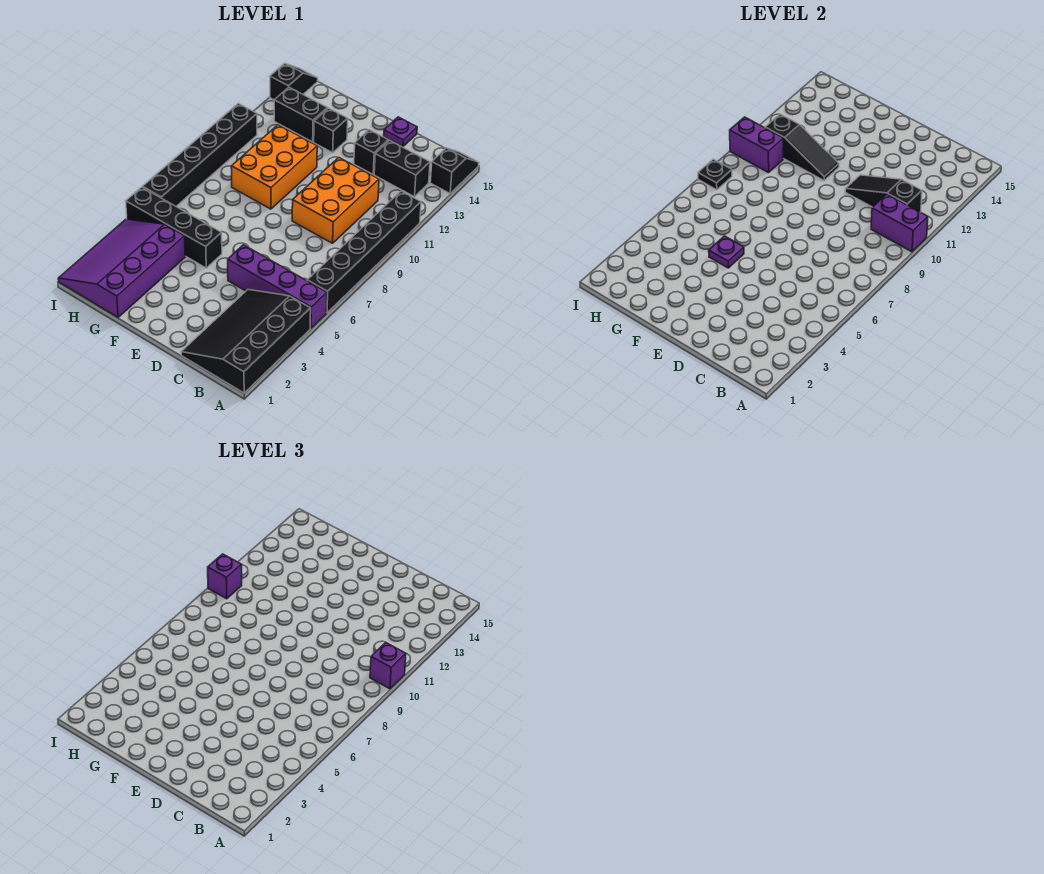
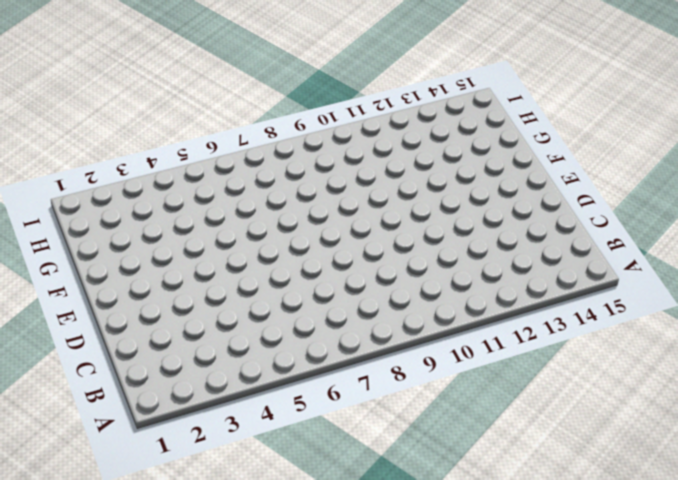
none -> black slope A1:C4 level 1 top A
none -> purple brick A5:D5 level 1
none -> black brick A6:A11 level 1

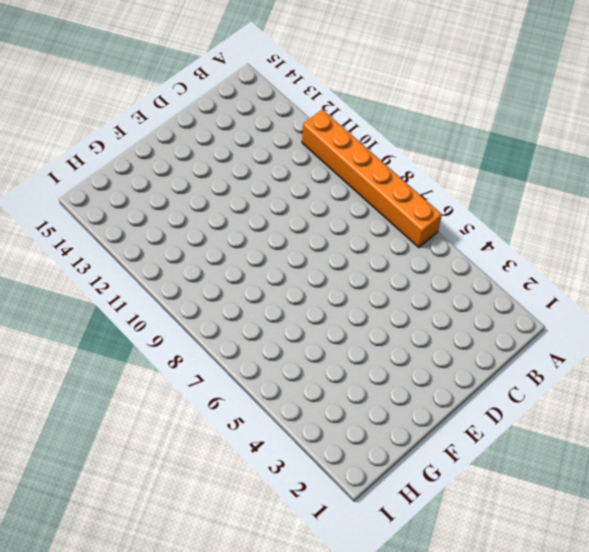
orange brick A6:A11 level 1 -> black brick A6:A11 level 1
none -> black slope A1:C4 level 1 top A
none -> purple brick A5:D5 level 1
none -> black slope A14:A15 level 1 top 14

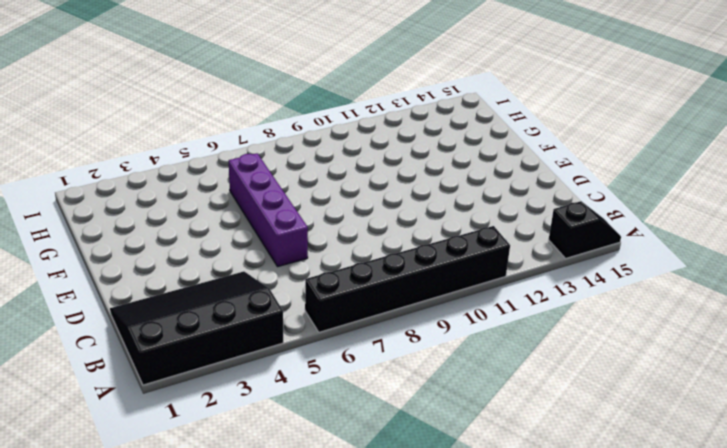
purple brick D6:G6 level 1 -> purple brick A5:D5 level 1
none -> black brick B13:C13 level 1
none -> orange brick C9:D11 level 1
none -> black brick D13 level 1

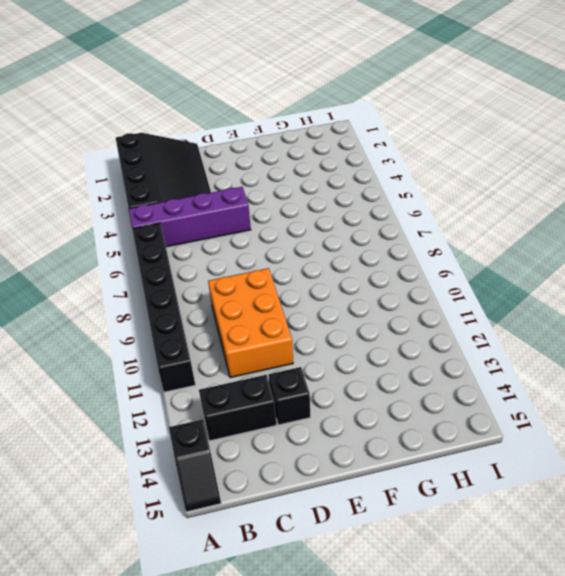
none -> purple plate D15 level 1
none -> black brick F5:I5 level 1
none -> orange brick F9:G11 level 1

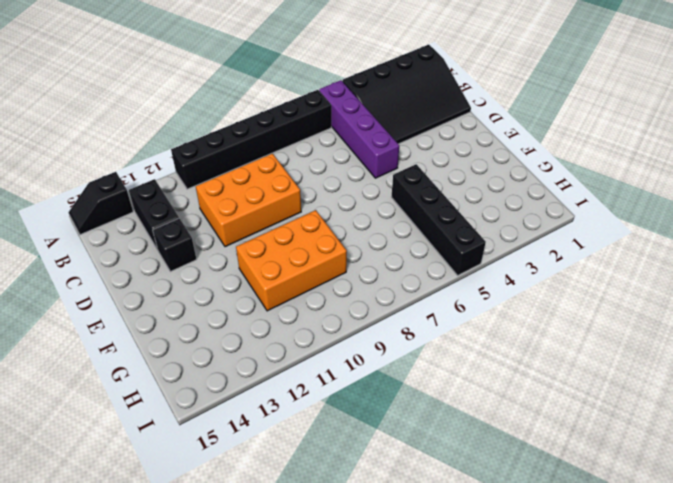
none -> purple plate D15 level 1
none -> black brick F13 level 1
none -> purple slope G1:I4 level 1 top G

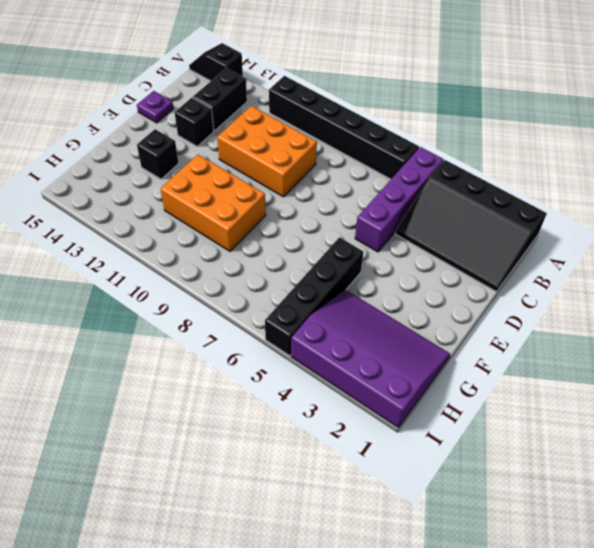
purple slope G1:I4 level 1 top I -> purple slope G1:I4 level 1 top G
none -> black brick G13:H13 level 1
none -> black brick I6:I11 level 1
none -> black slope I14:I15 level 1 top 14

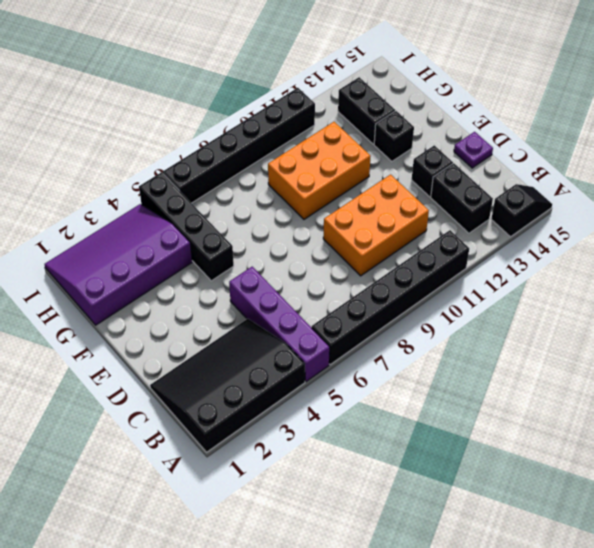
none -> black slope I14:I15 level 1 top 14
none -> purple brick A10:B10 level 2
none -> black slope B11:D11 level 2 top B

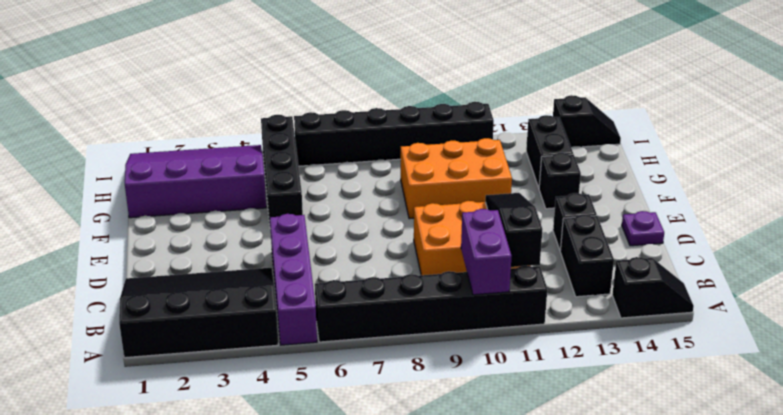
none -> purple plate F5 level 2
none -> black slope F11:H11 level 2 top H
none -> purple brick H10:I10 level 2

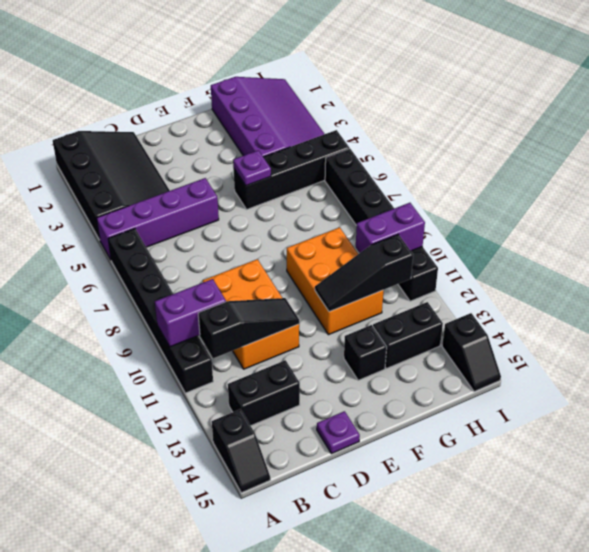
none -> black brick D13 level 1
none -> black plate I8 level 2
none -> purple brick A10 level 3

